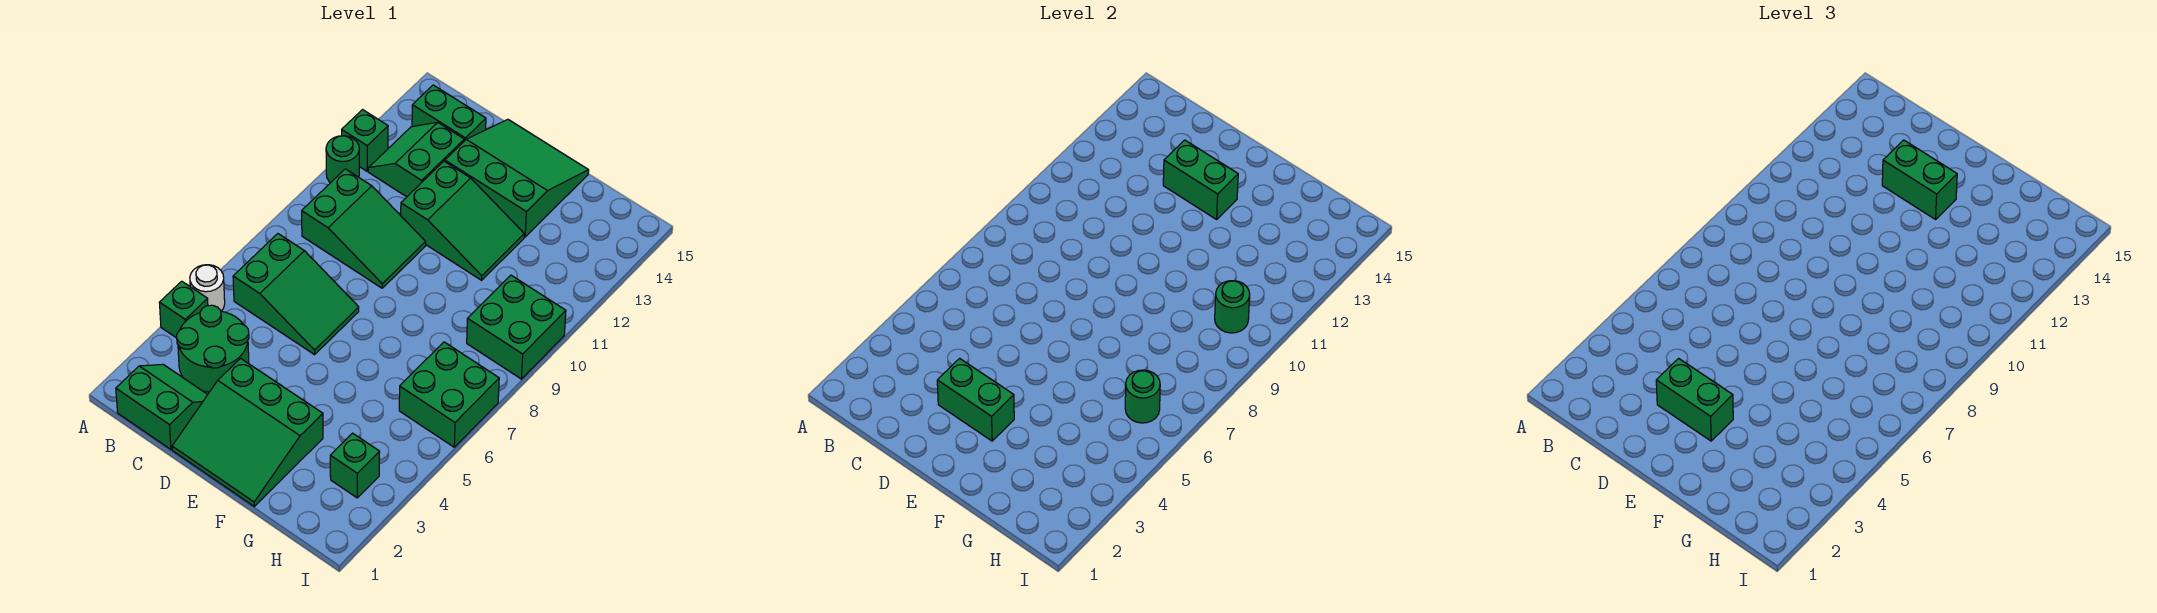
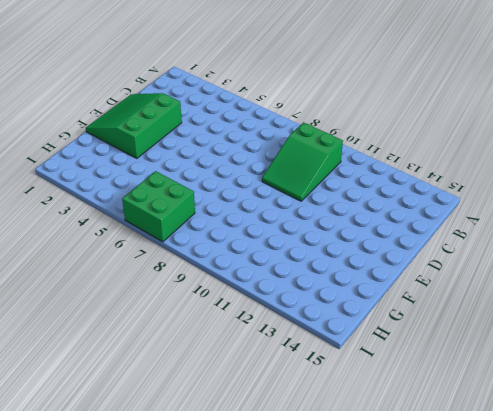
none -> green brick A4 level 1
none -> white round brick A5 level 1
none -> green round brick A11 level 1

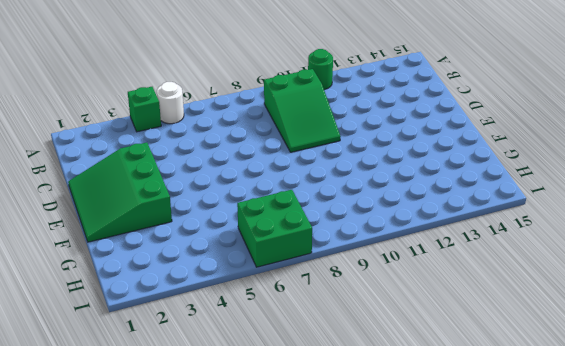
none -> green brick A12 level 1
none -> green slope B1:C2 level 1 top 1
none -> green round brick B3:C4 level 1

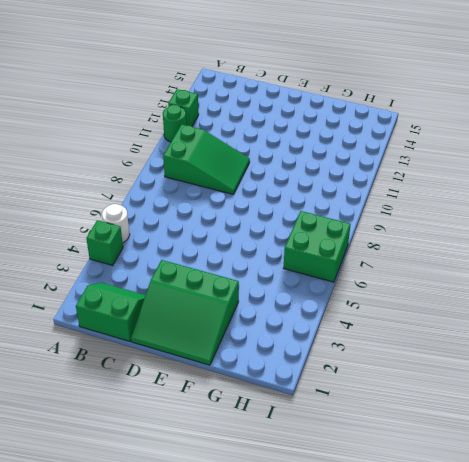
none -> green round brick B3:C4 level 1
none -> green slope B6:D7 level 1 top B
none -> green slope B12:C13 level 1 top C

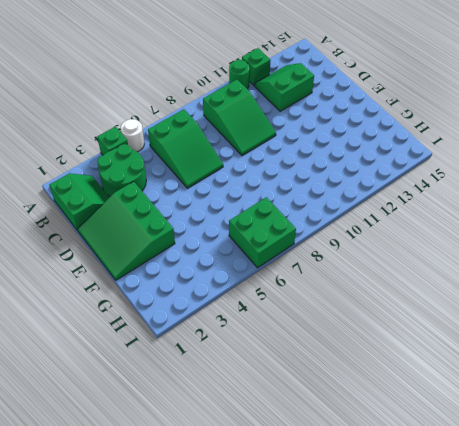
none -> green brick B14:C14 level 1
none -> green slope D11:F12 level 1 top D
none -> green slope D13:F15 level 1 top 13

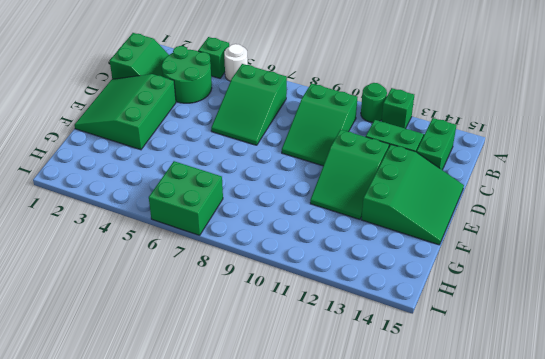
none -> green brick H3 level 1
none -> green brick H9:I10 level 1
none -> green brick D3:E3 level 2

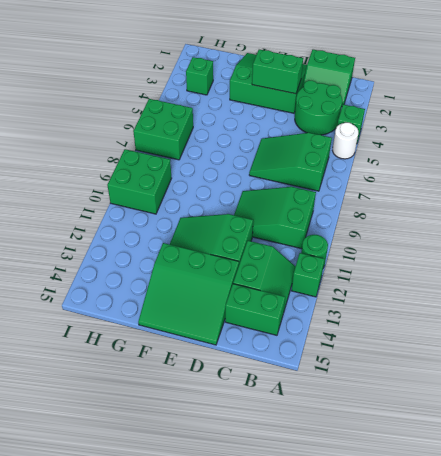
none -> green brick D13:E13 level 2
none -> green round brick H6 level 2
none -> green round brick H10 level 2

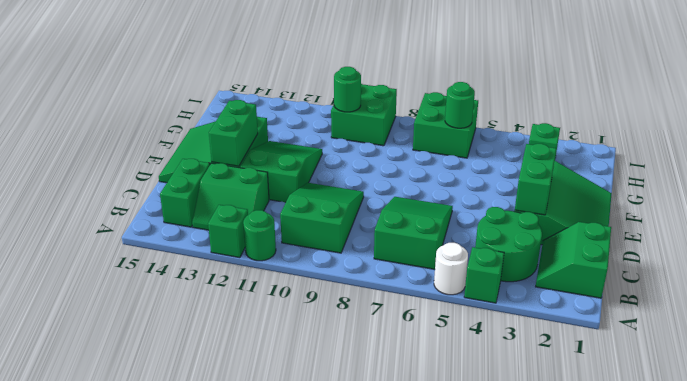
none -> green brick D3:E3 level 3
none -> green brick D13:E13 level 3

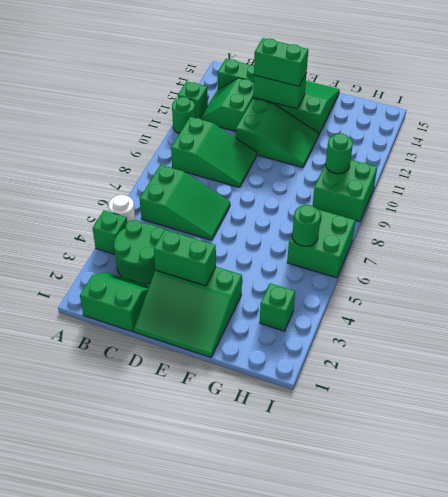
none -> green brick D3:E3 level 3

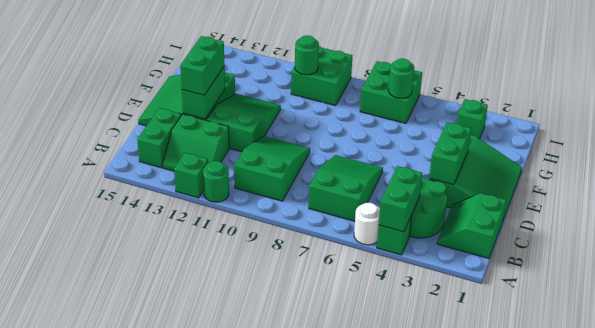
green brick A4:B4 level 2 -> green brick D3:E3 level 3

